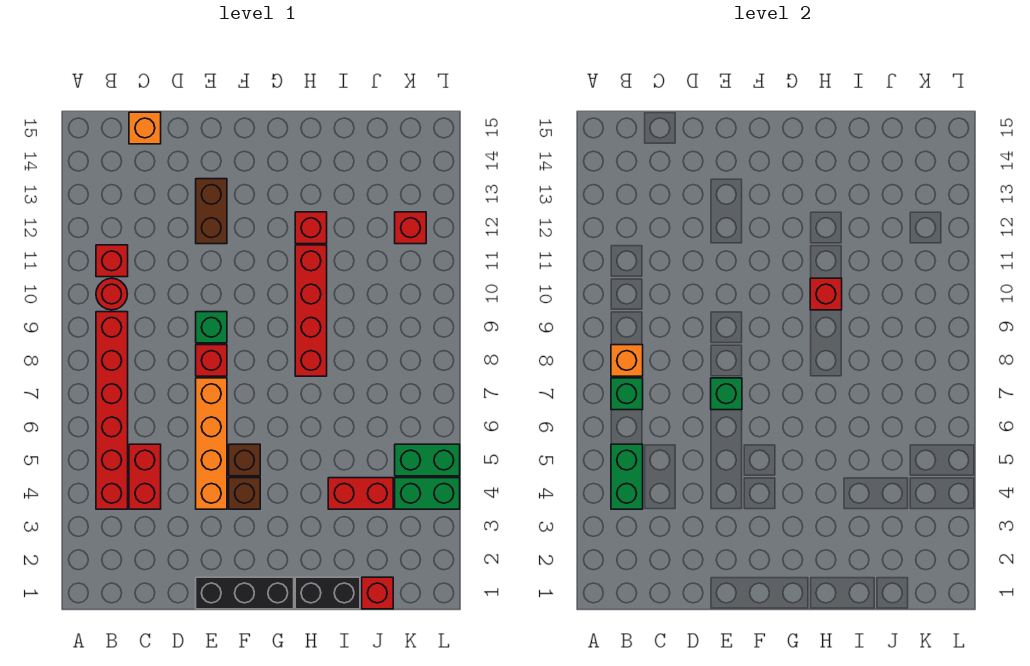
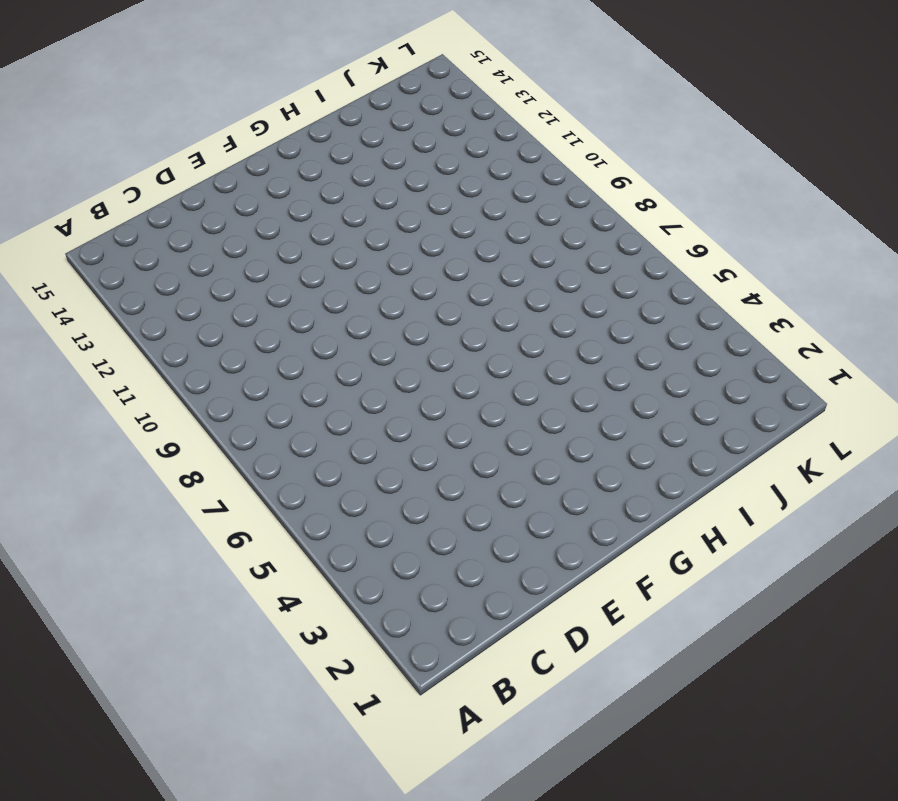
none -> red brick B4:B9 level 1
none -> red round brick B10 level 1
none -> red brick B11 level 1

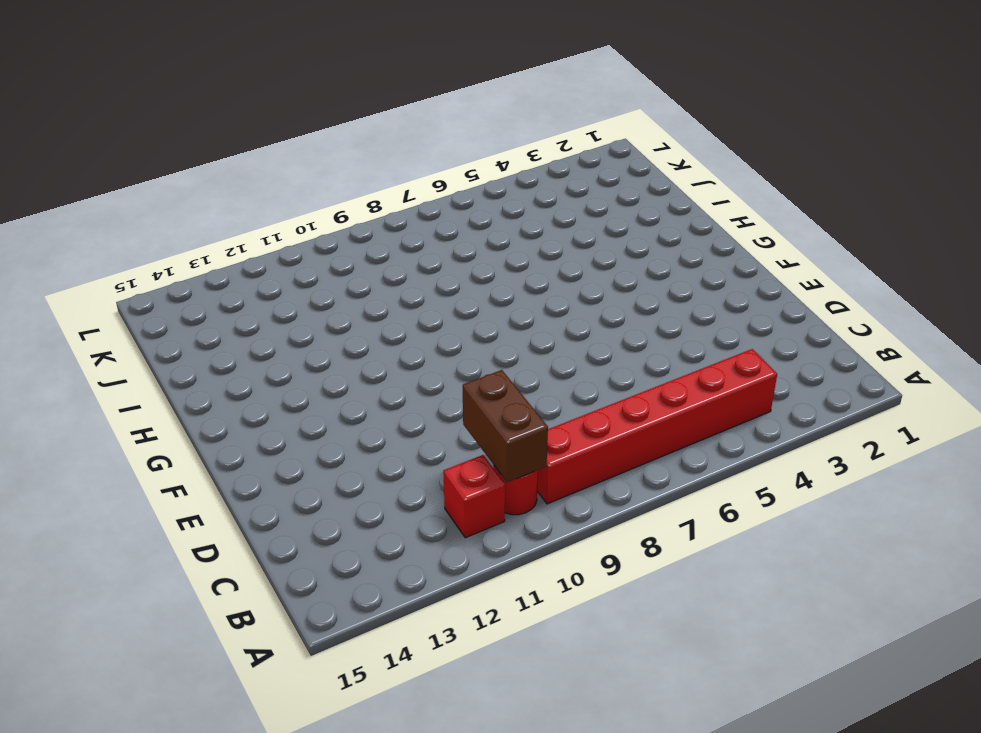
brown brick B10:C10 level 2 -> brown brick E12:E13 level 1
none -> red brick C4:C5 level 1
none -> orange brick C15 level 1
none -> black brick E1:G1 level 1

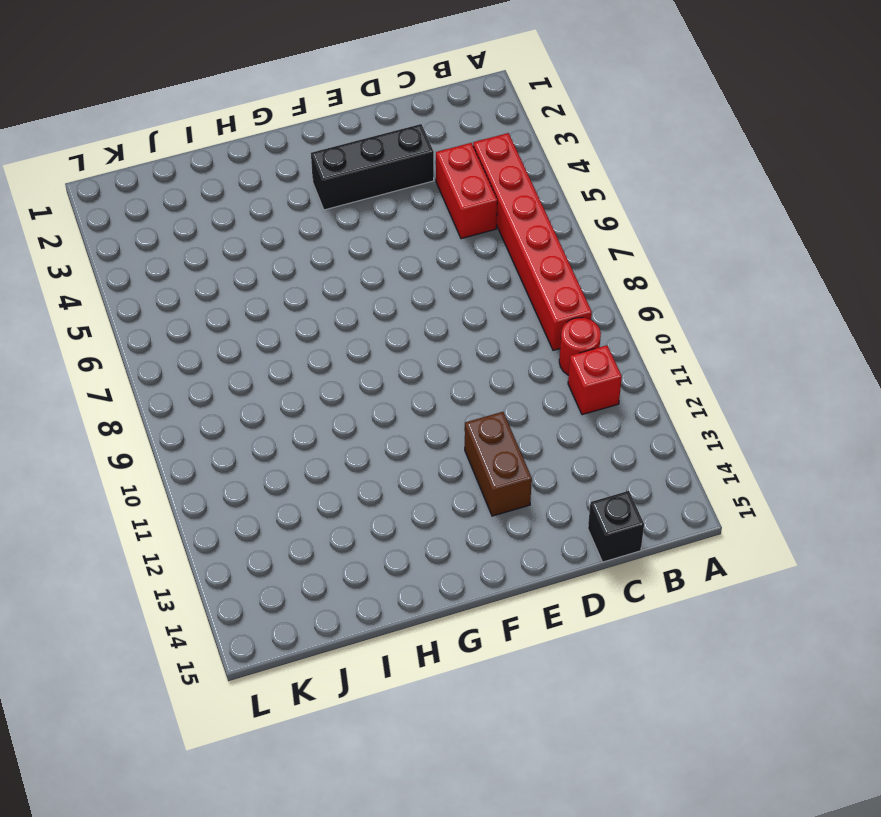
black brick C15 level 1 -> orange brick C15 level 1
black brick D3:F3 level 1 -> black brick E1:G1 level 1
none -> orange brick E4:E7 level 1
none -> red brick E8 level 1
none -> green brick E9 level 1

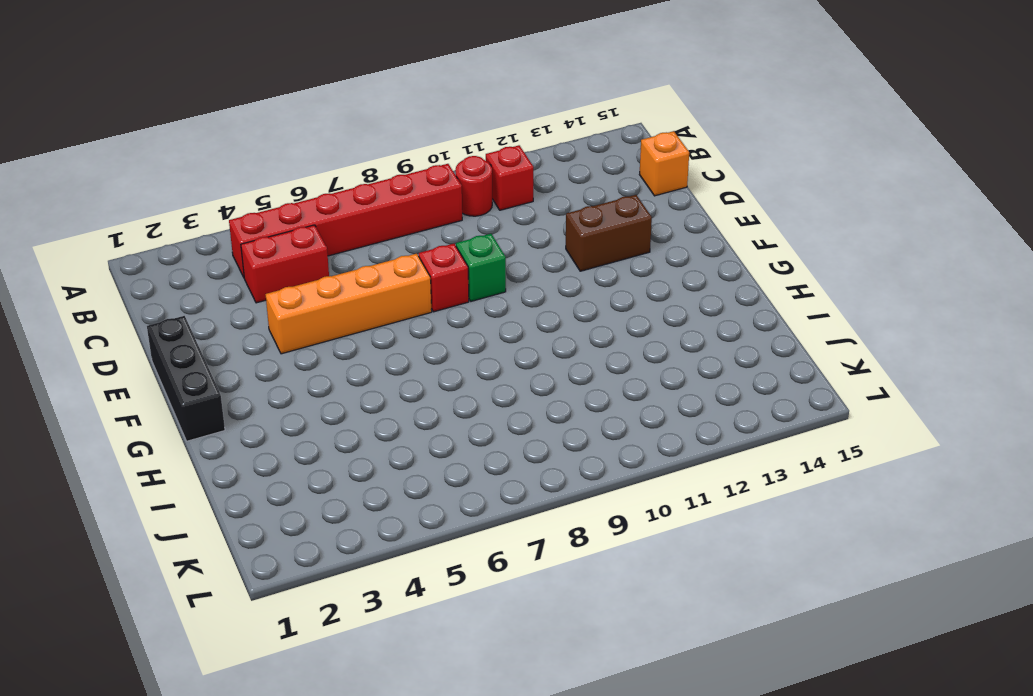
none -> brown brick F4 level 1
none -> brown brick F5 level 1
none -> black brick H1:I1 level 1

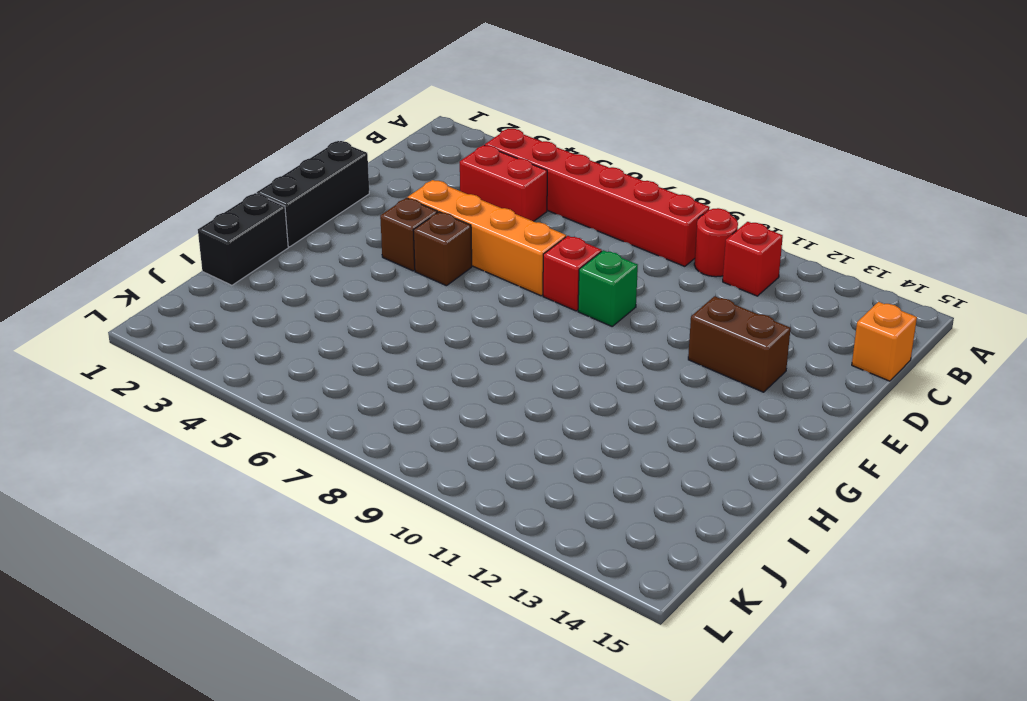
none -> red brick H8:H11 level 1
none -> red brick H12 level 1
none -> red brick I4:J4 level 1

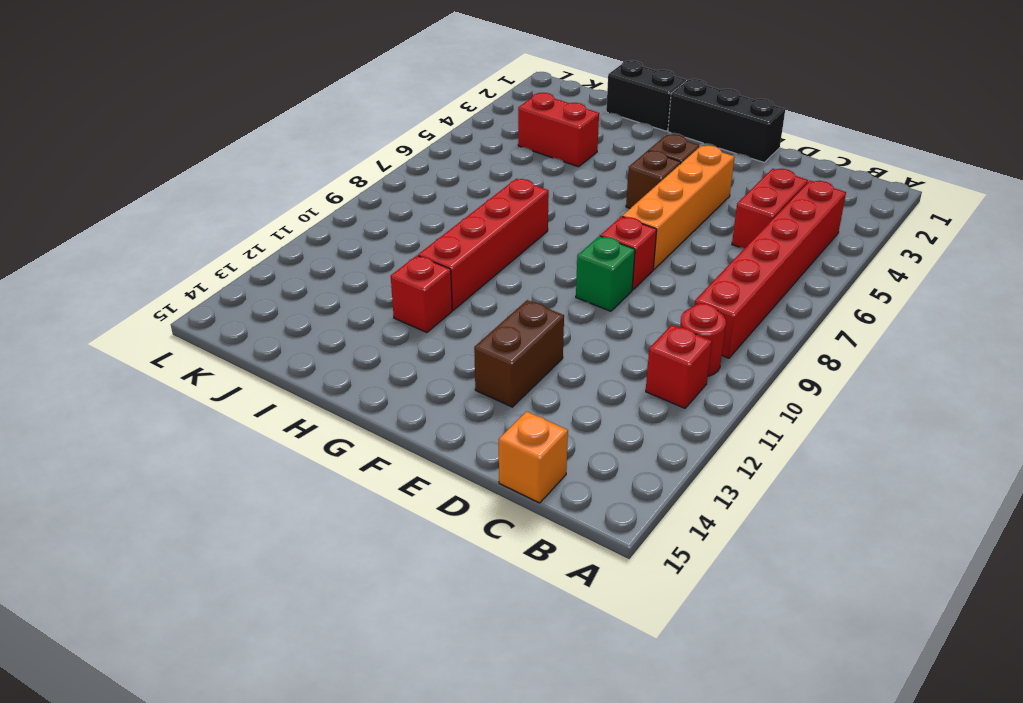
none -> red brick J1 level 1
none -> green brick K4:L4 level 1
none -> green brick K5:L5 level 1

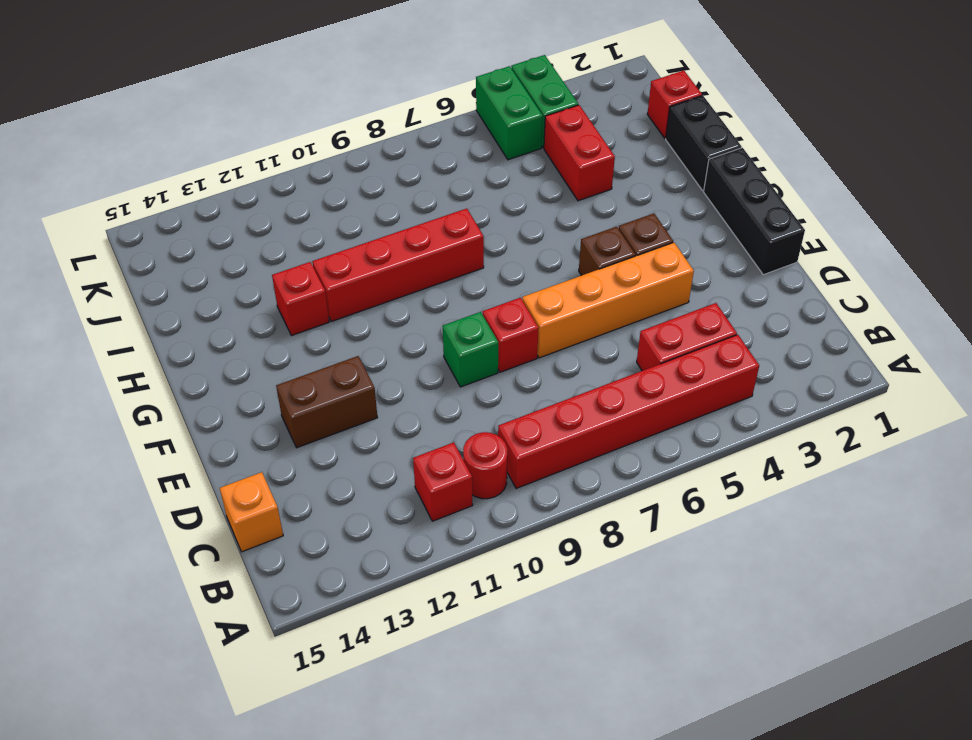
none -> red brick K12 level 1
none -> green brick B4:B5 level 2
none -> green brick B7 level 2

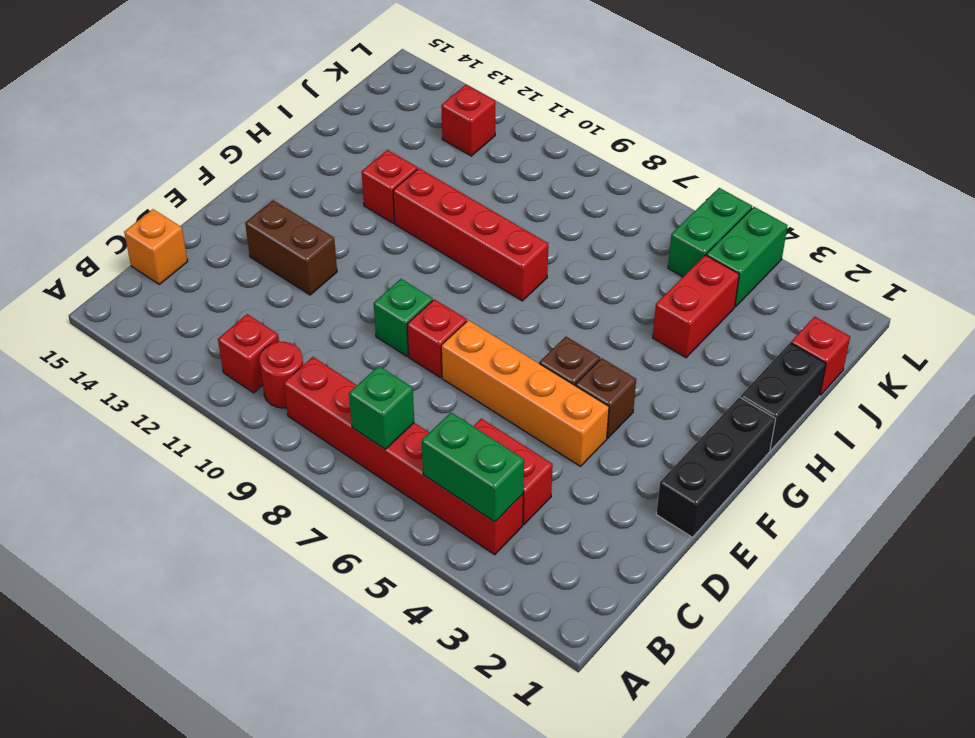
none -> orange brick B8 level 2
none -> green brick E7 level 2
none -> red brick H10 level 2

